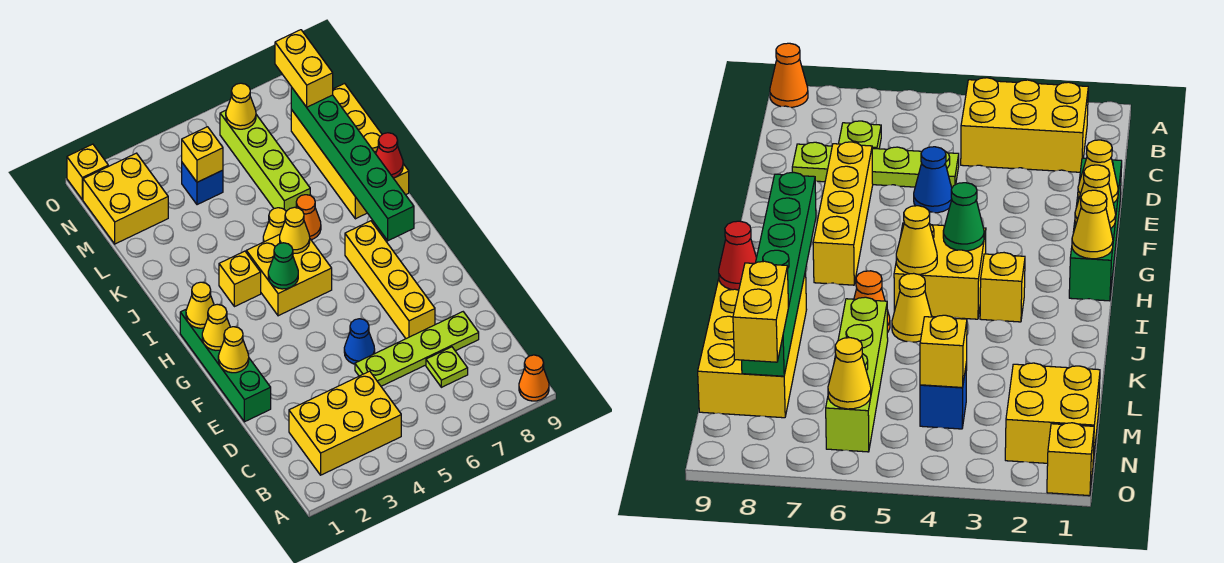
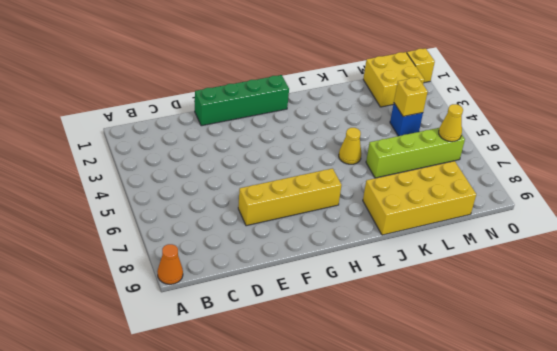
none -> yellow brick B2:C4 level 1
none -> lime plate C7 level 1
none -> lime plate D5:D8 level 1

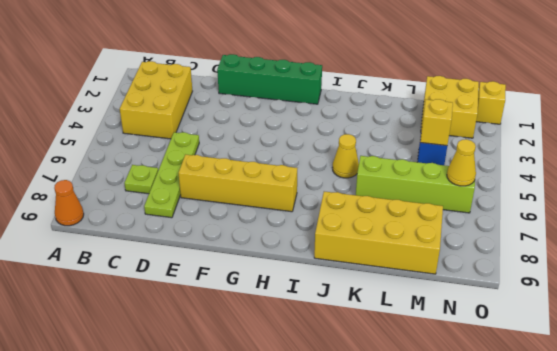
none -> blue cone E5 level 1
none -> yellow brick H4:I5 level 1
none -> yellow brick I3 level 1

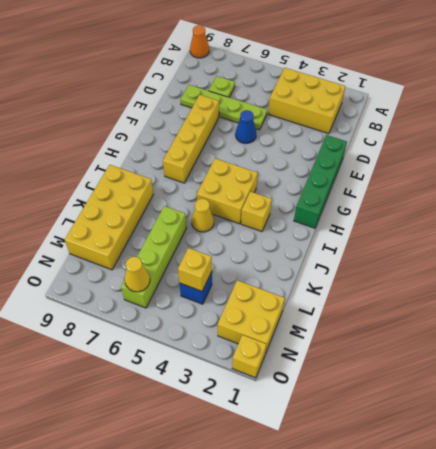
none -> orange cone J6 level 1
none -> yellow cone F1 level 2
none -> yellow cone G1 level 2

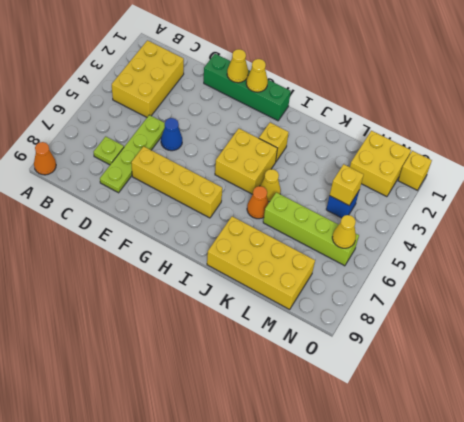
none -> yellow cone H1 level 2
none -> green cone H4 level 2
none -> green brick H8:M8 level 2

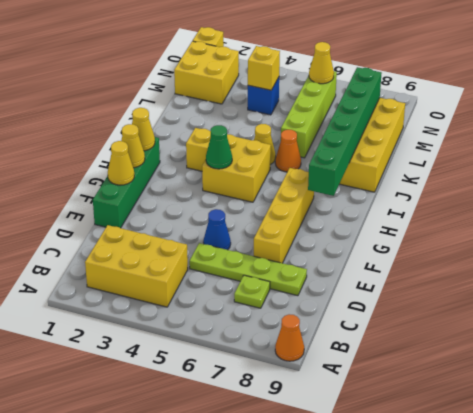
none -> yellow cone I5 level 2
none -> red cone J9 level 2
none -> yellow brick M8:N8 level 3

